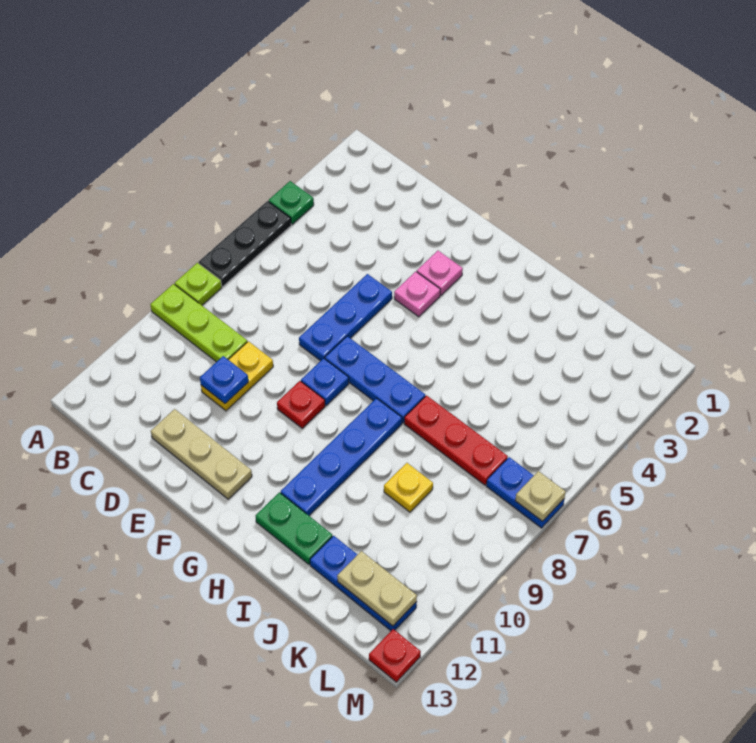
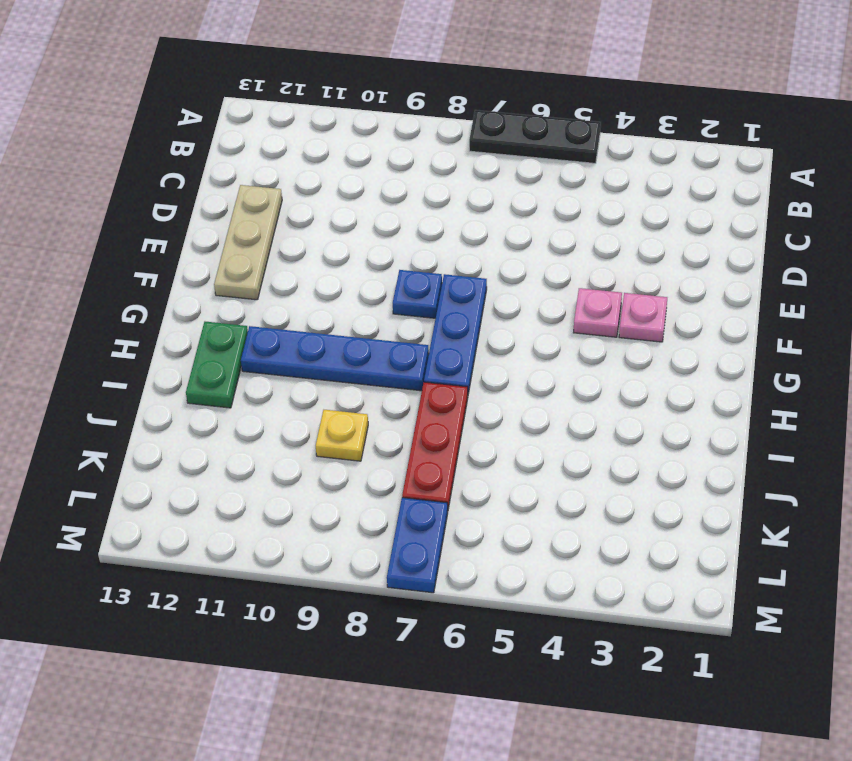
none -> green plate A4 level 1
none -> lime plate A8 level 1
none -> lime plate A9:C9 level 1

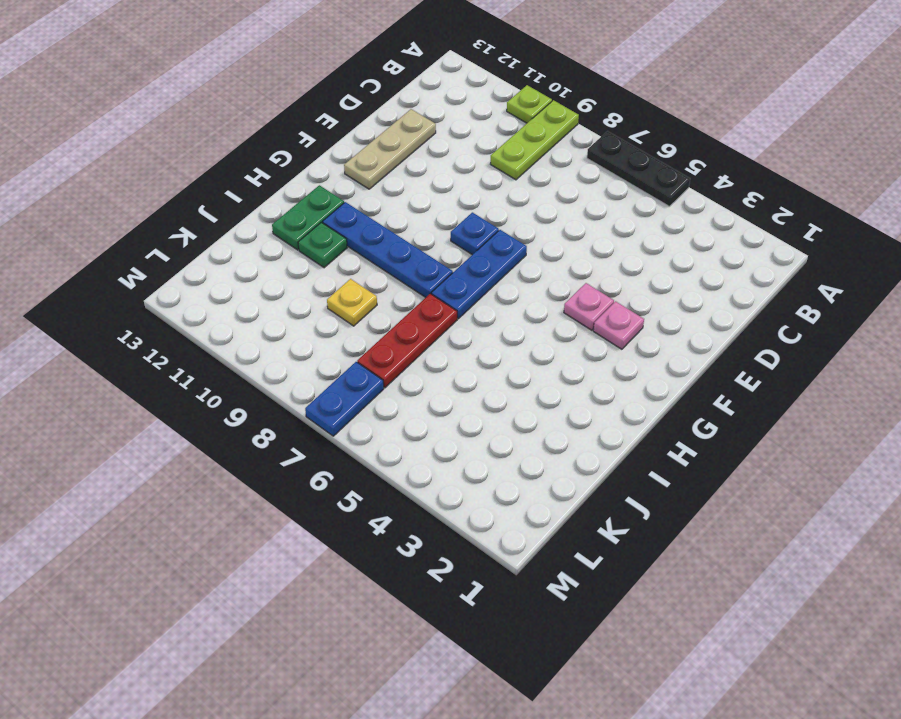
lime plate A10 level 1 -> lime plate A8 level 1
green plate I11 level 1 -> green plate A4 level 1
none -> yellow plate D9:D10 level 1
none -> blue plate E5:E7 level 1
none -> red plate F9 level 1

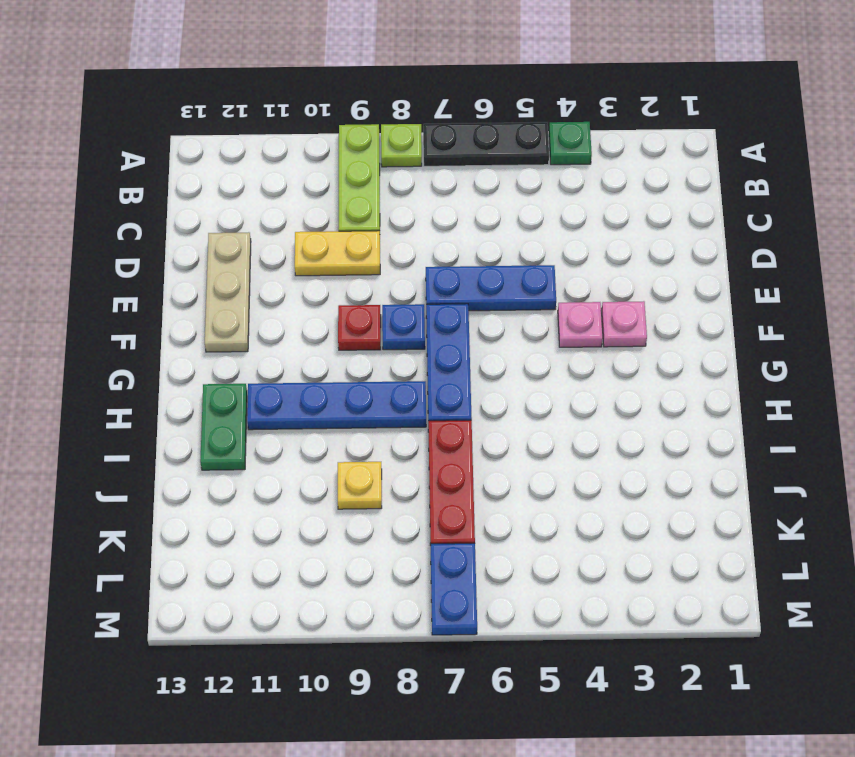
none -> blue plate J12:L12 level 1
none -> red plate M13 level 1
none -> blue plate D10 level 2

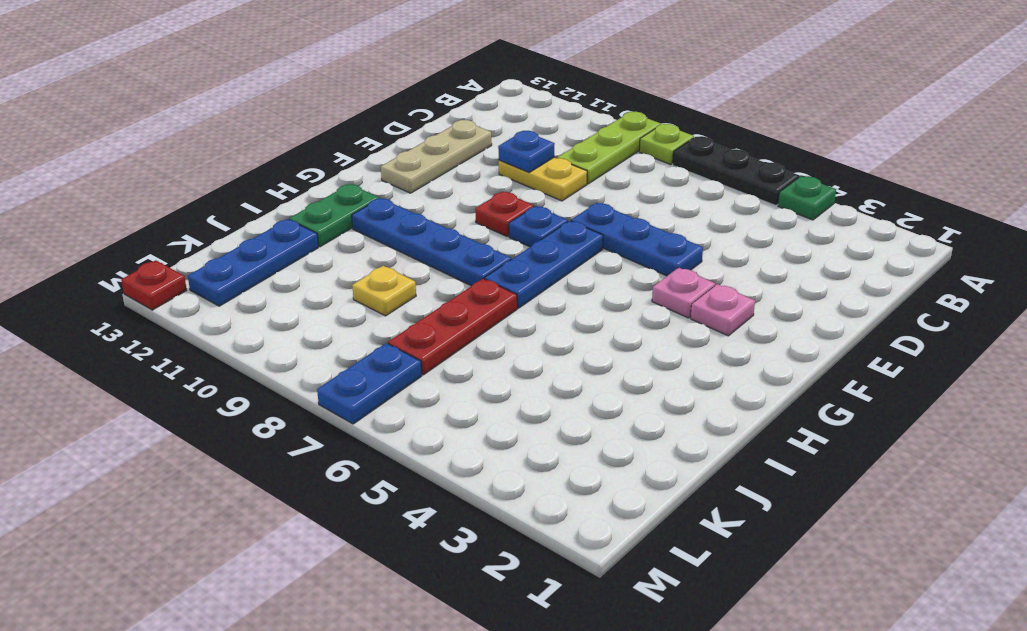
none -> tan plate K12:L12 level 2
none -> tan plate M7 level 2

